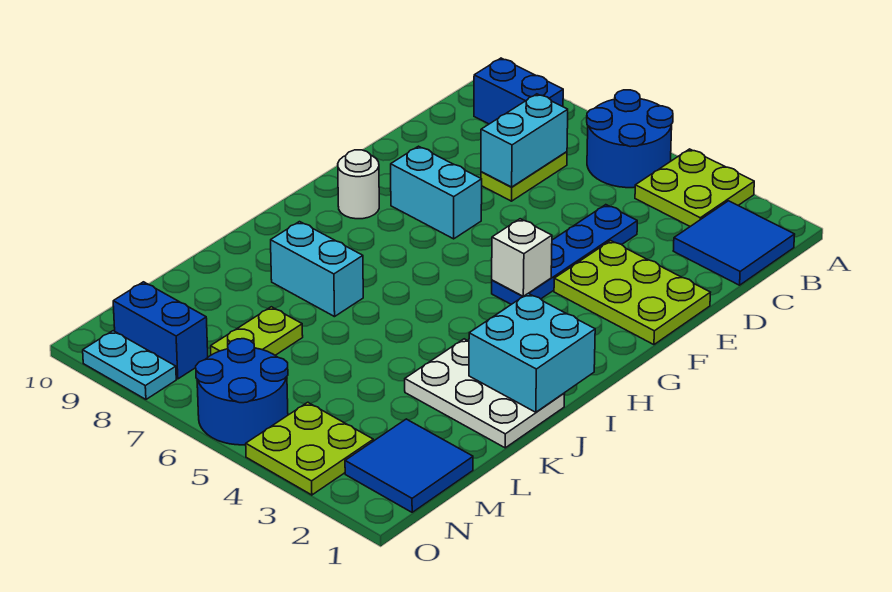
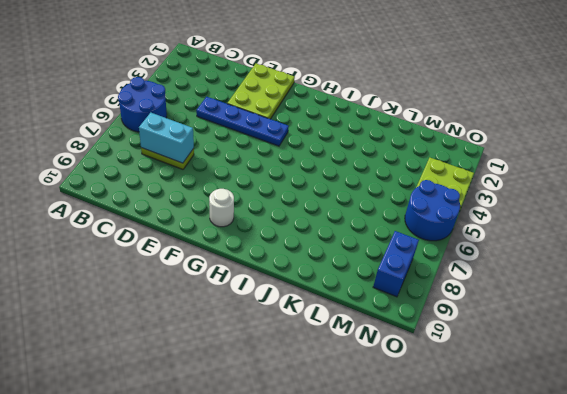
none -> lime plate A3:B4 level 1
none -> blue tile B1:C2 level 1
none -> blue brick B8:B9 level 1

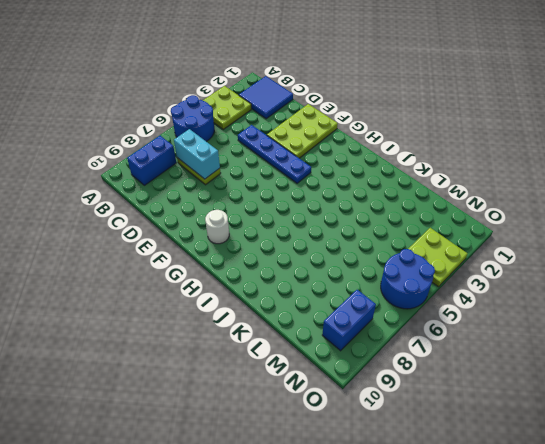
none -> cyan brick F7:F8 level 1
none -> white plate J1:K3 level 1
none -> cyan brick J7:J8 level 1

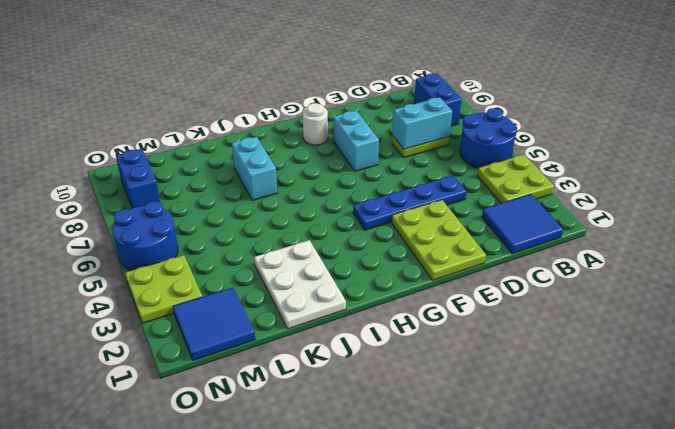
none -> lime plate L7:M7 level 1
none -> cyan plate O8:O9 level 1
none -> white brick G4 level 2

